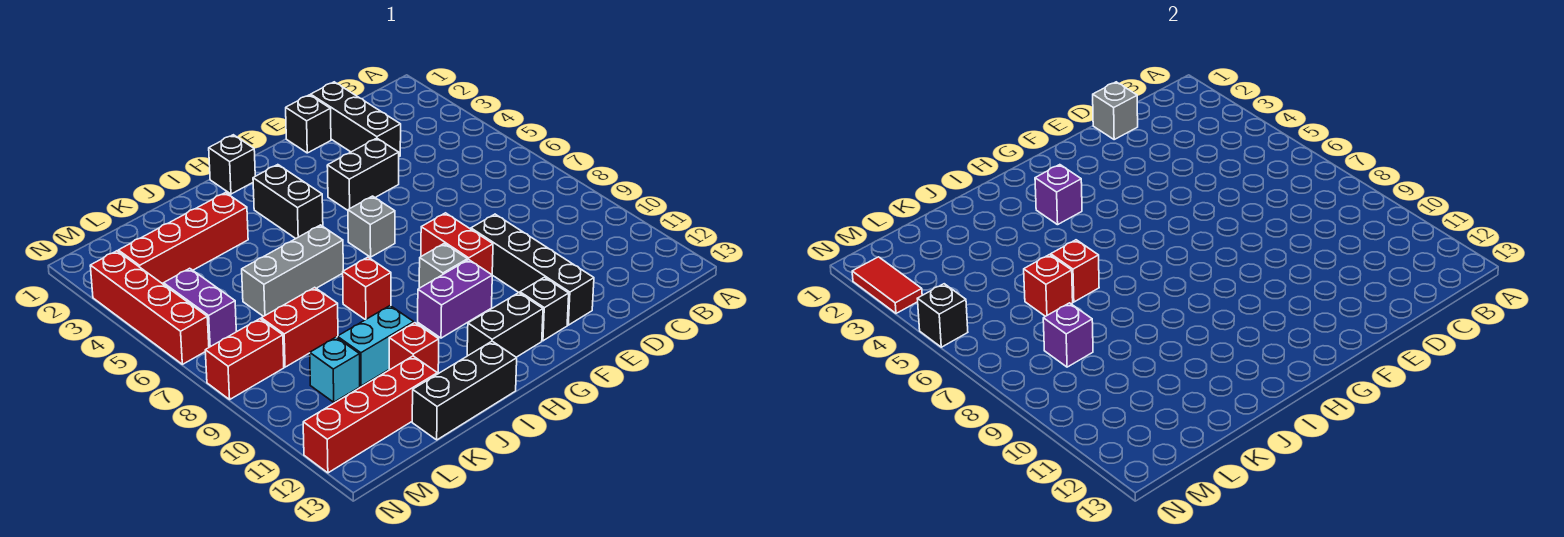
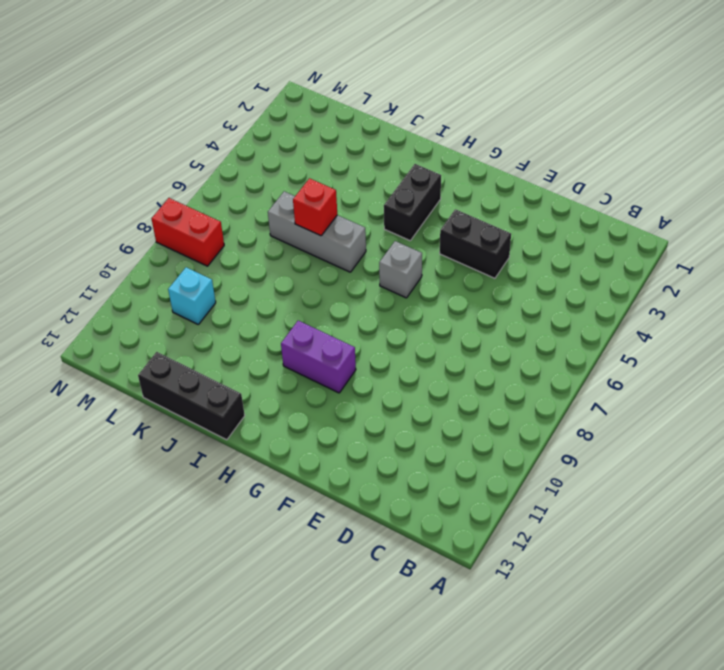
none -> black brick D1:D3 level 1
none -> black brick E1 level 1
none -> black brick E9:E12 level 1
none -> red brick F8:F9 level 1

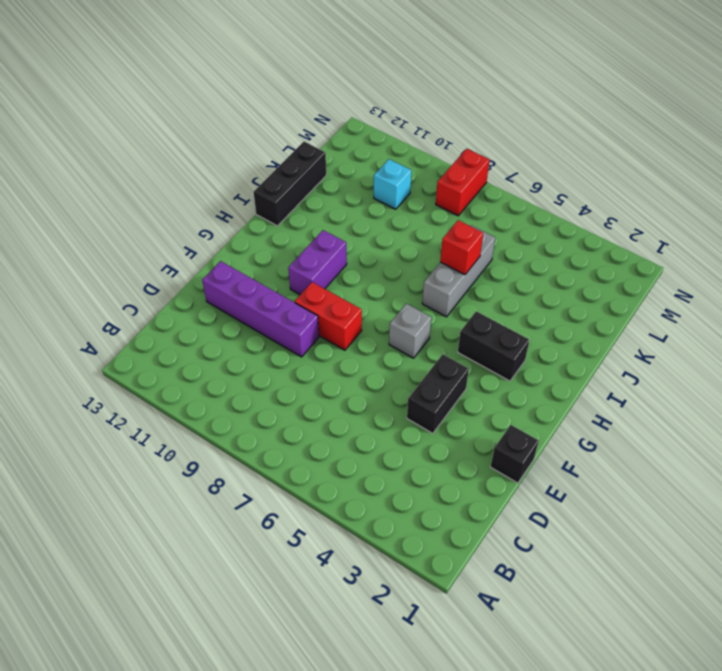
purple brick E9:E12 level 1 -> black brick E9:E12 level 1
none -> black brick D1:D3 level 1
none -> black brick F12 level 1
none -> grey brick G9 level 1
none -> black brick G12:H12 level 1

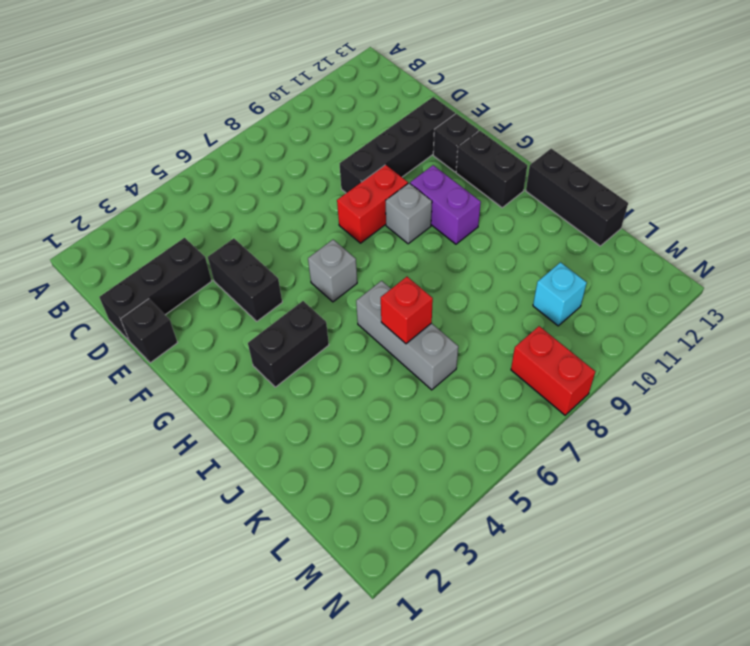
none -> black brick H1 level 1
none -> red brick I8 level 1
none -> red brick J3:M3 level 1
none -> cyan brick J10:K10 level 1

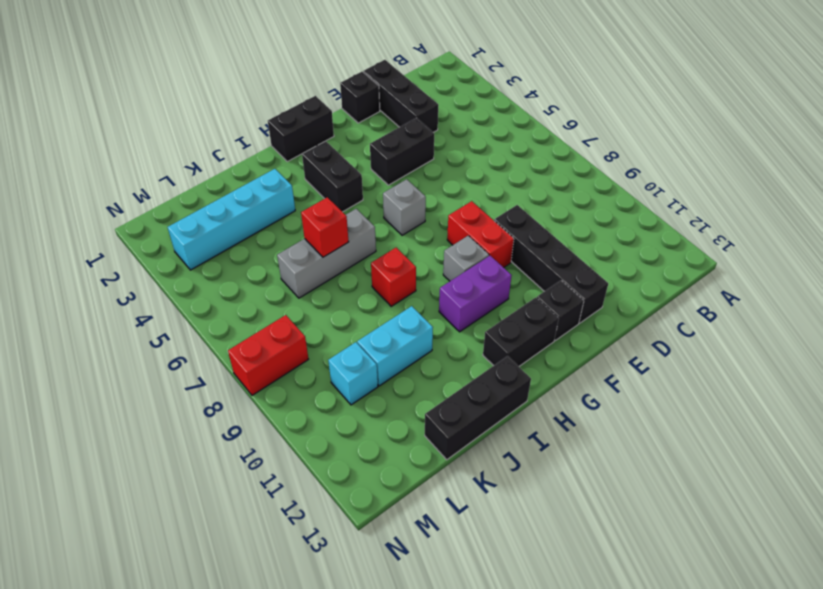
black brick G1:H1 level 1 -> black brick H1 level 1
cyan brick J3:M3 level 1 -> red brick J3:M3 level 1
none -> red brick J11 level 1
none -> red brick K8:L8 level 1
none -> red brick K12:N12 level 1
none -> purple brick M5:M6 level 1

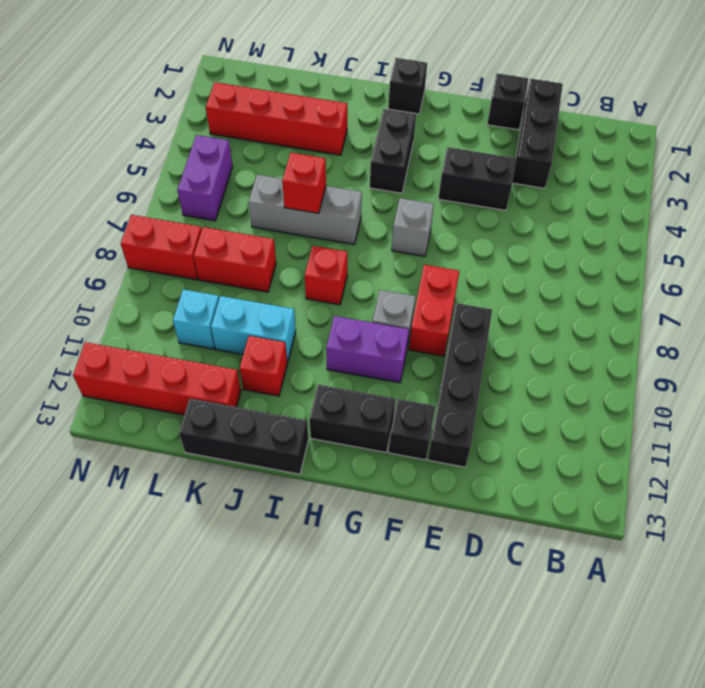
none -> red brick N3:N6 level 1
none -> grey brick D1 level 2
none -> purple brick H3 level 2
none -> red brick K6 level 2

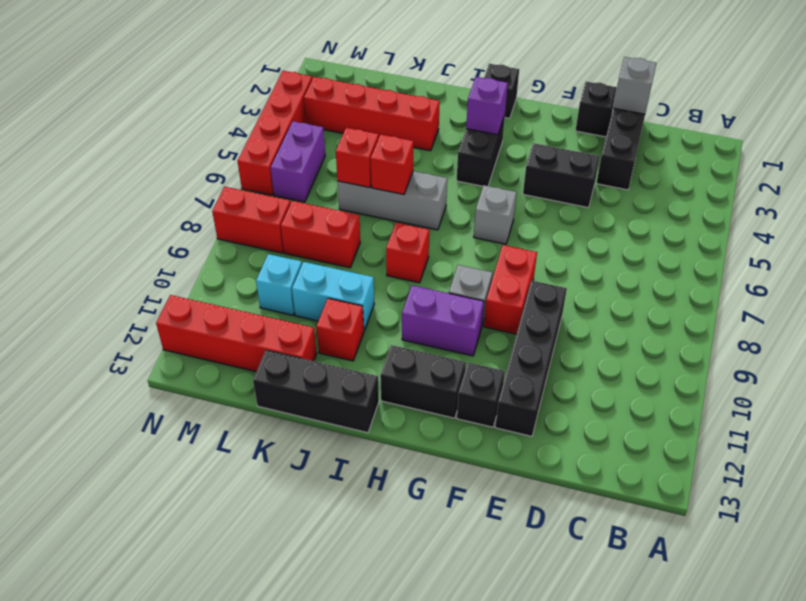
none -> purple brick L8 level 2
none -> red tile N2:N3 level 2
none -> black brick N5 level 2

